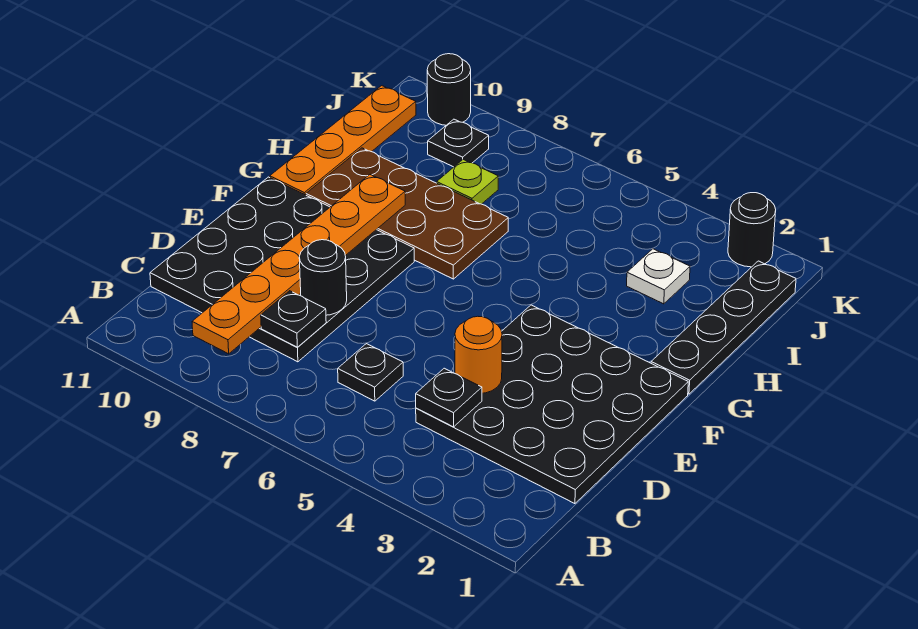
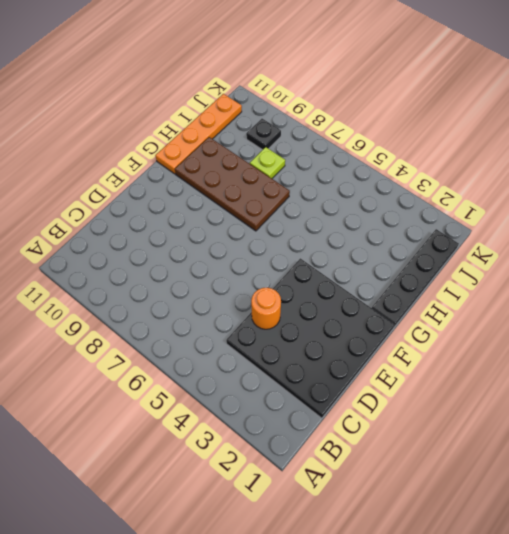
none -> black plate C6 level 1
none -> black plate C8:F11 level 1
none -> white plate I3 level 1

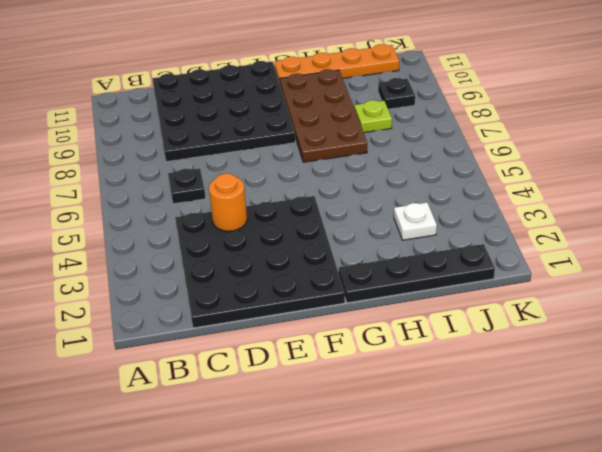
none -> black round brick K2 level 1
none -> black round brick K10 level 1
none -> orange plate B9:G9 level 2

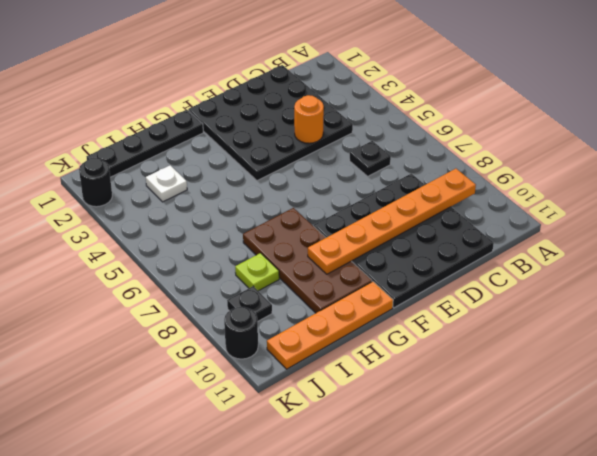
none -> black plate C4 level 2
none -> black plate C8 level 2
none -> black round brick D8 level 2

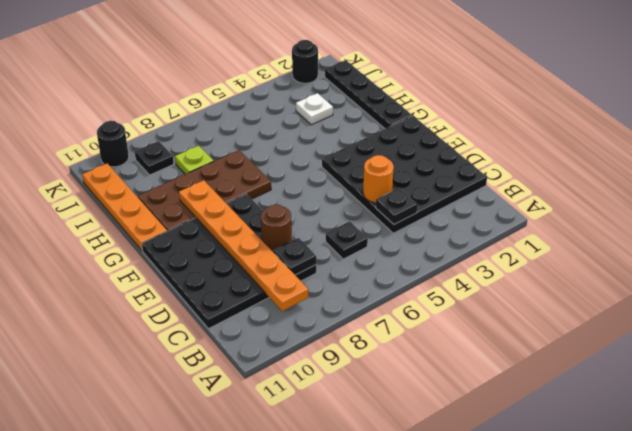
brown round brick D8 level 2 -> black round brick D8 level 2

